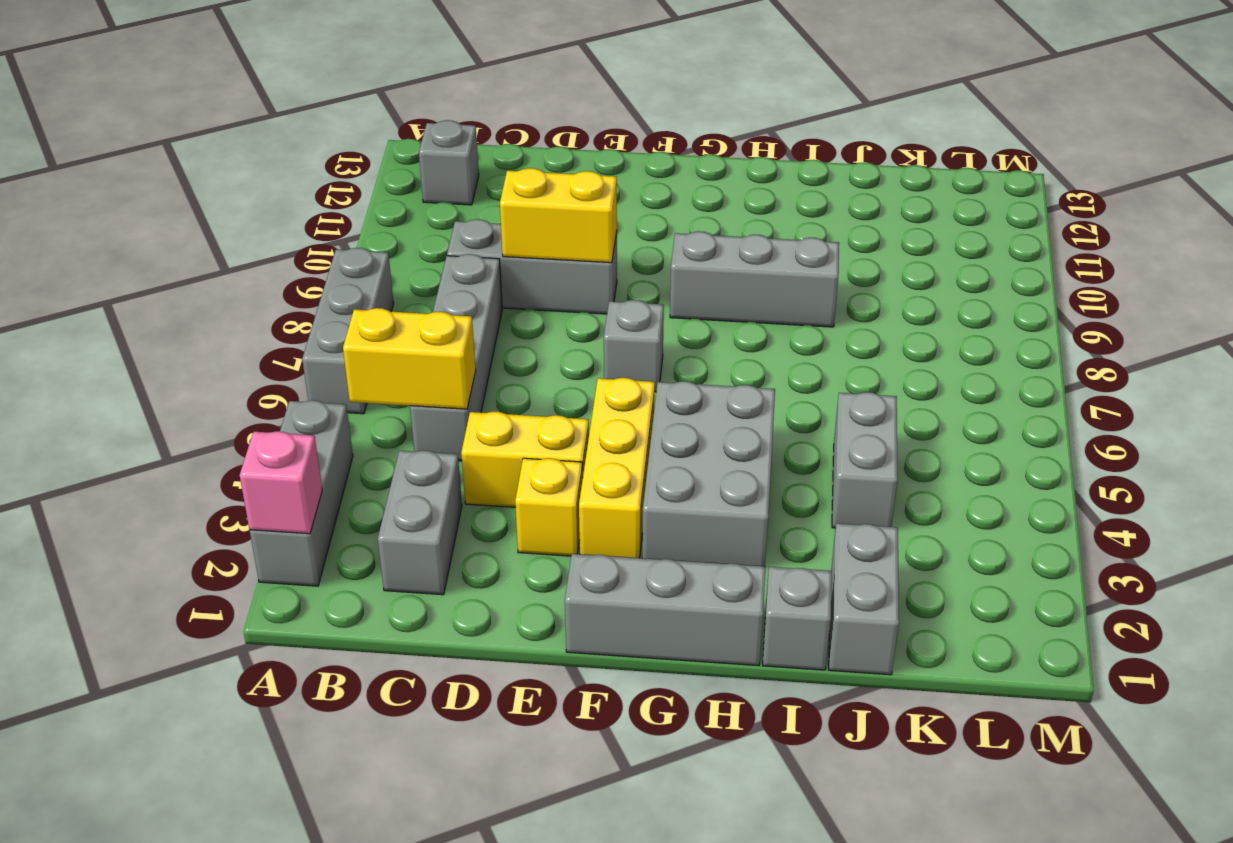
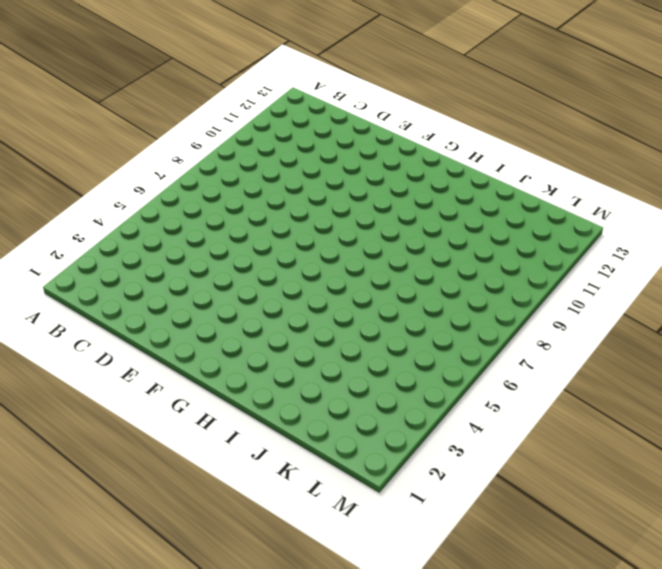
none -> grey brick A2:A4 level 1
none -> grey brick A6:A8 level 1
none -> grey brick B12 level 1

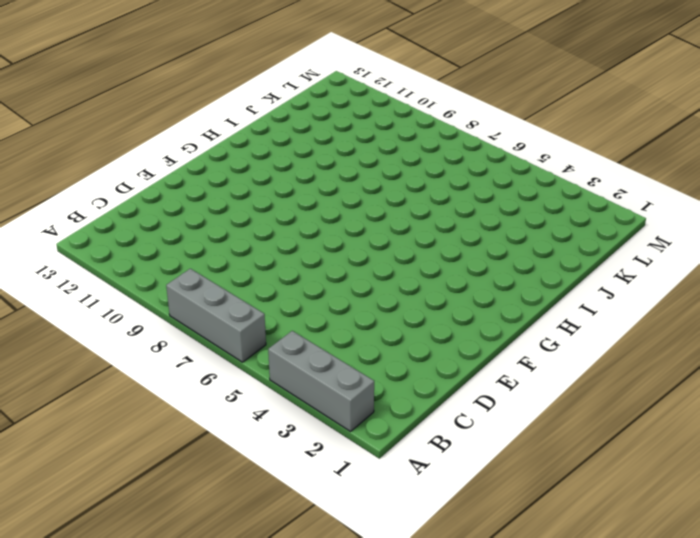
none -> grey brick B12 level 1
none -> grey brick C2:C3 level 1
none -> grey brick C5:C8 level 1

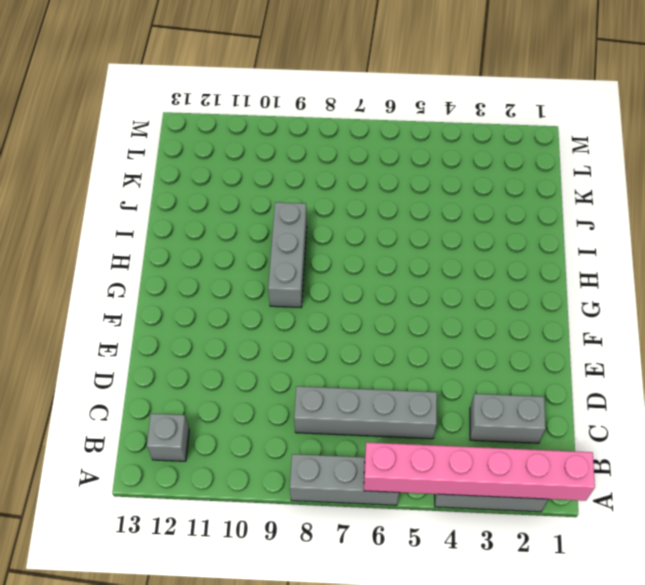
pink brick A1:A6 level 2 -> pink brick A2 level 2
none -> grey brick C9:E9 level 1
none -> yellow brick D4:E4 level 1
none -> yellow brick E3 level 1

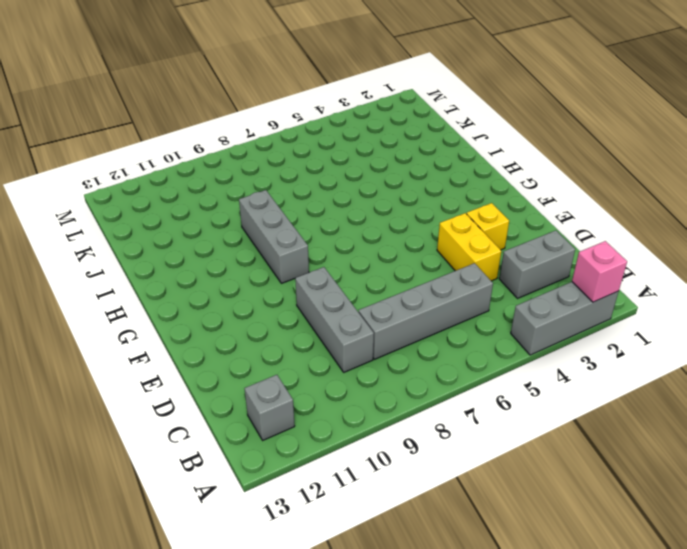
none -> grey brick A6:A8 level 1
none -> grey brick F1:H1 level 1
none -> yellow brick F3:F5 level 1

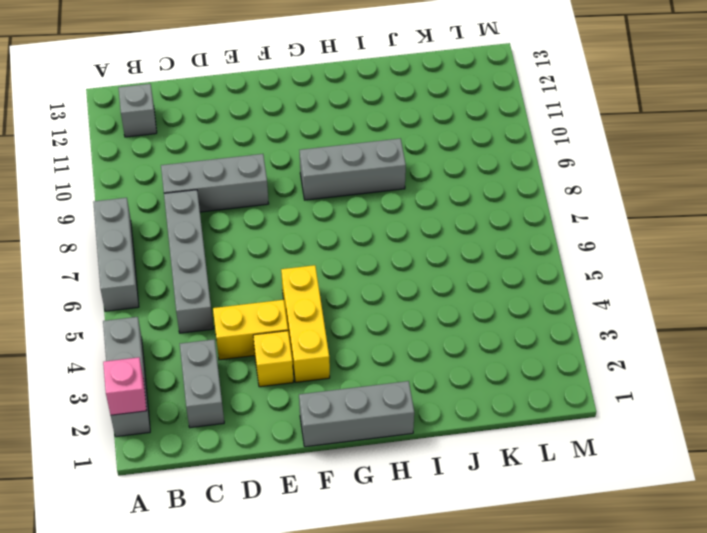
none -> grey brick F7 level 1
none -> grey brick G3:H5 level 1
none -> grey brick I1 level 1

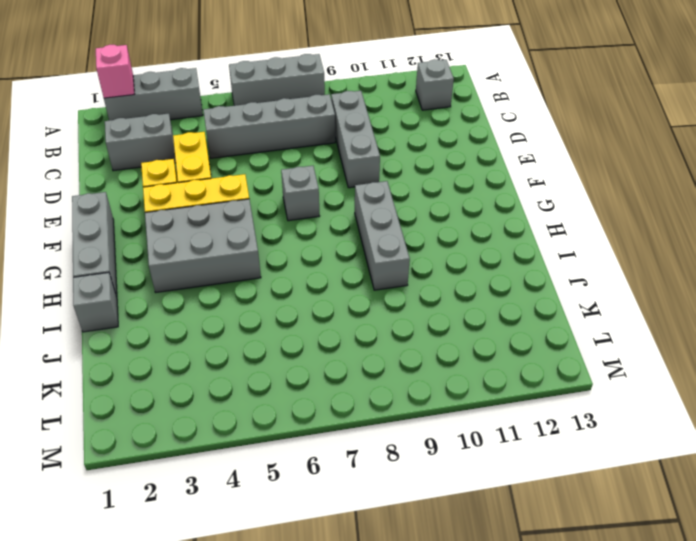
none -> grey brick J1:J2 level 1
none -> grey brick J4:J5 level 1
none -> yellow brick B5:C5 level 2

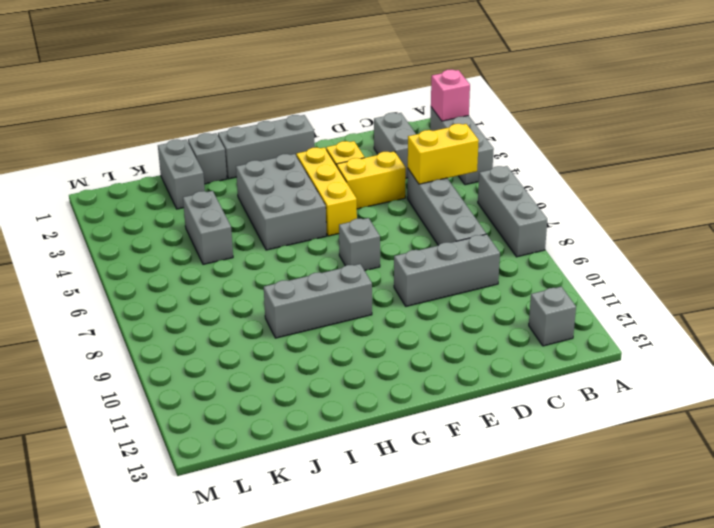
none -> yellow brick D9:E9 level 2

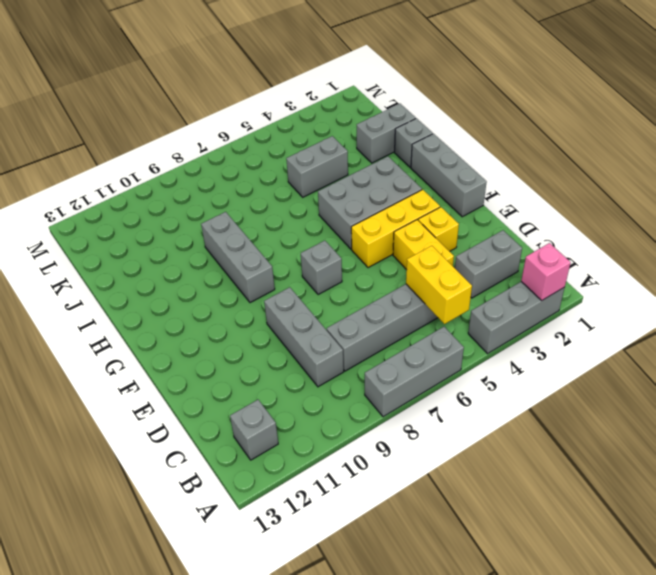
none -> yellow brick D9:E9 level 2

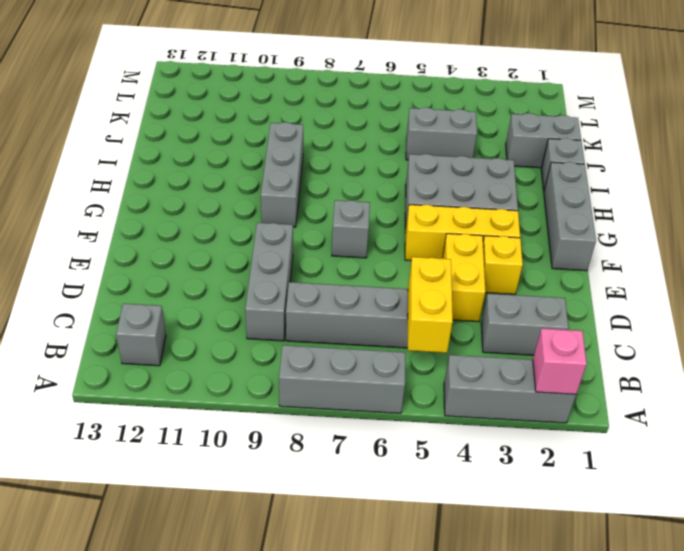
none -> yellow brick D9:E9 level 2

